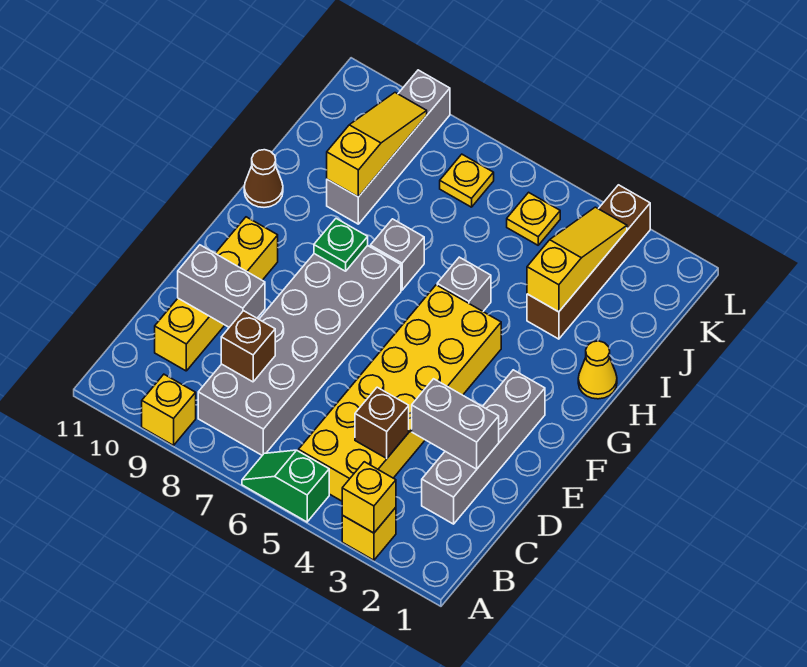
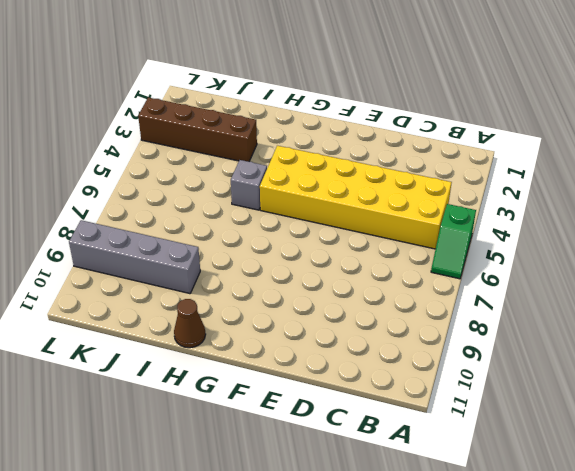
none -> yellow brick A3 level 1
none -> yellow brick A9 level 1
none -> grey brick B7:G8 level 1

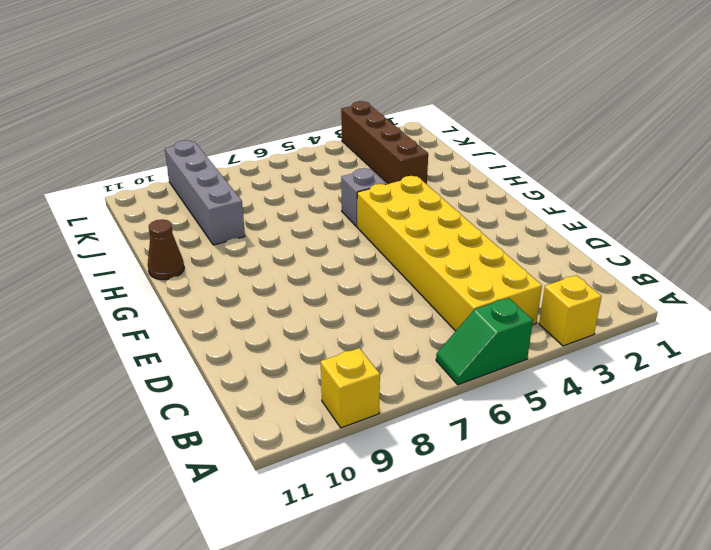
none -> grey brick B7:G8 level 1
none -> grey brick C2:F2 level 1
none -> yellow brick C10:F10 level 1

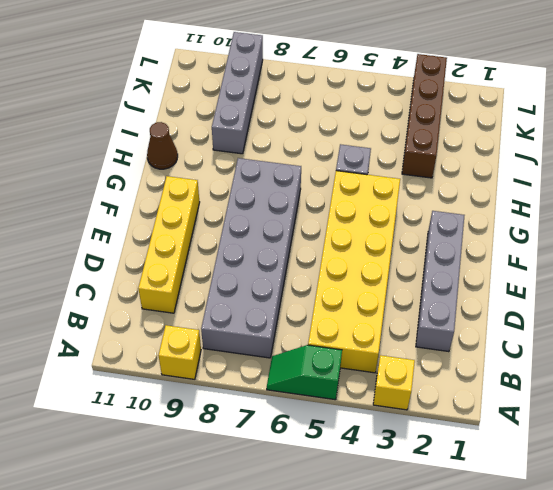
none -> yellow cone H1 level 1
none -> grey brick H7 level 1
none -> yellow plate K5 level 1

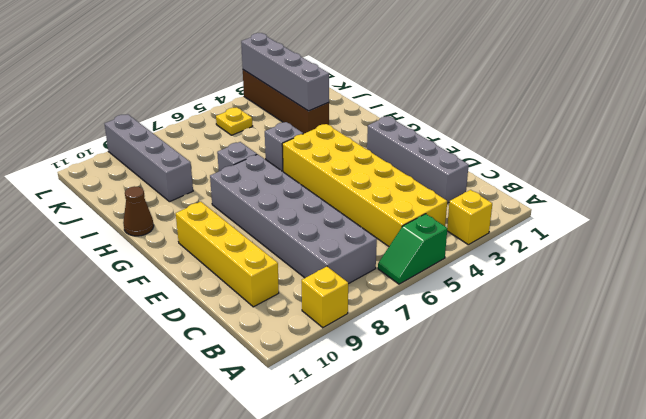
grey brick I3:L3 level 2 -> yellow slope I3:K3 level 2 top I
none -> yellow cone H1 level 1
none -> yellow plate K7 level 1
none -> yellow brick A3 level 2

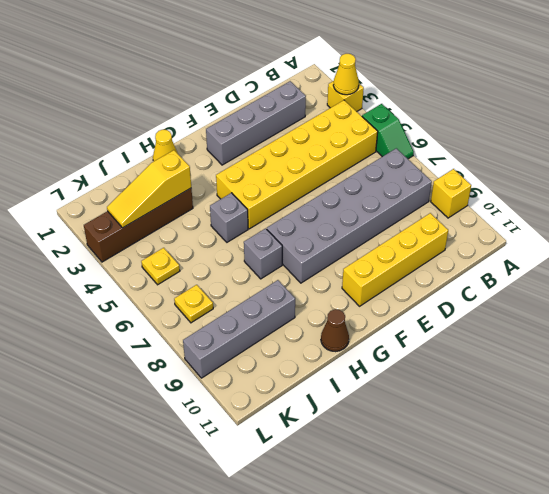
yellow cone A3 level 2 -> yellow brick A3 level 2
none -> brown brick C4 level 2
none -> brown brick C8 level 2
none -> grey brick D2:D3 level 2

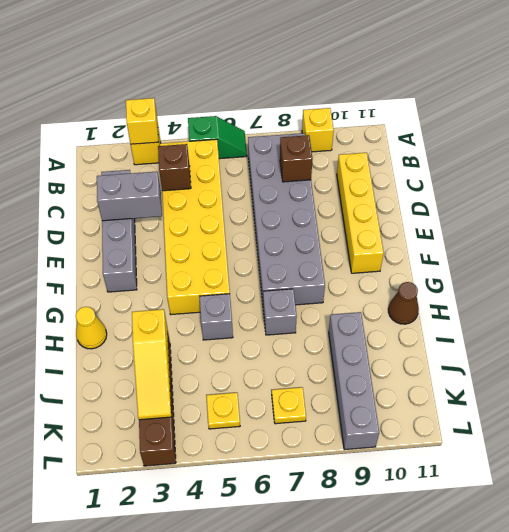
none -> grey brick D9:D10 level 2
none -> green plate G8 level 2
none -> yellow slope I9:K9 level 2 top I

